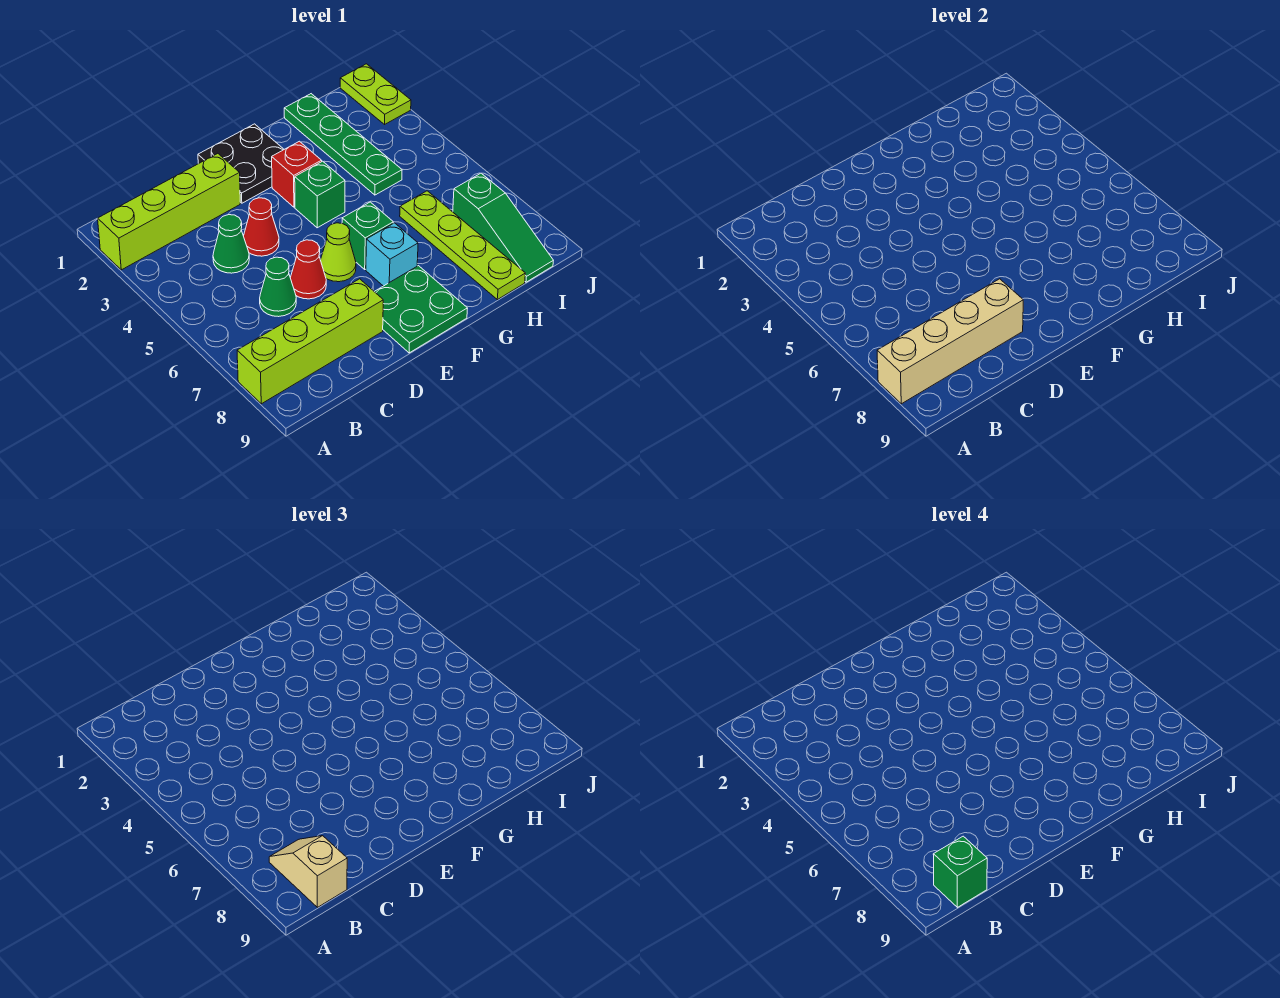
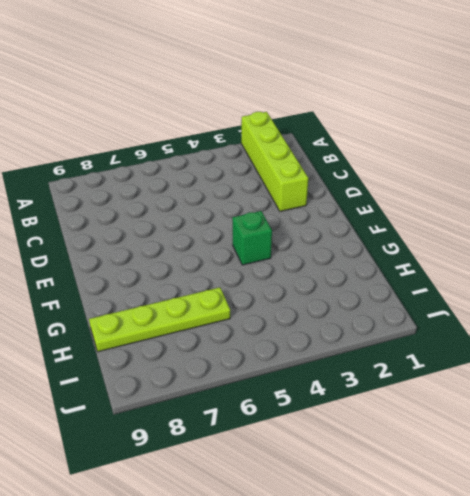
none -> lime brick A8:D8 level 1
none -> green cone C4 level 1
none -> green cone C6 level 1

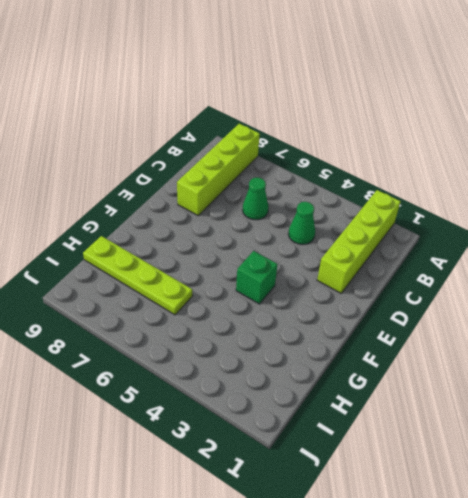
none -> red cone D4 level 1
none -> red cone D6 level 1
none -> black plate E1:F2 level 1

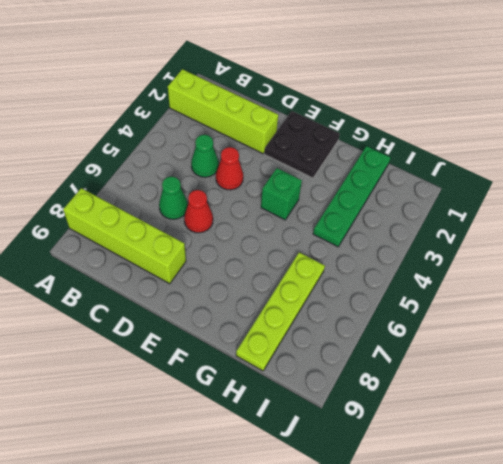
none -> lime cone E6 level 1
none -> green plate E8:F9 level 1
none -> red brick F3 level 1

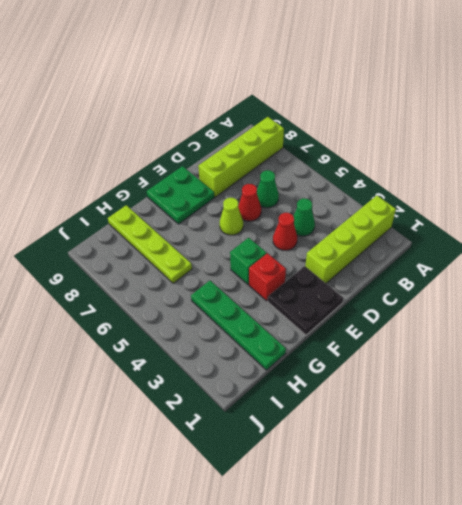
none -> green brick F6 level 1
none -> cyan brick F7 level 1
none -> green slope I7:I9 level 1 top 7

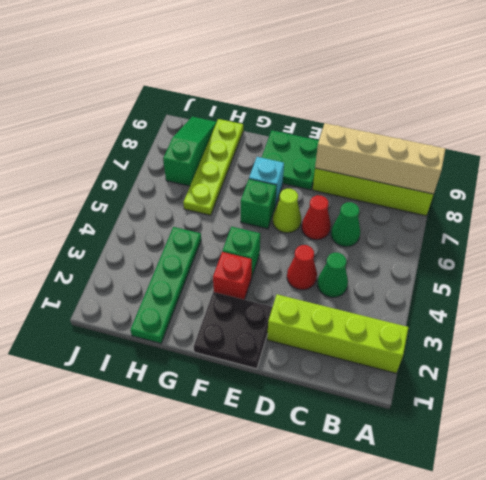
none -> lime plate J1:J2 level 1
none -> tan slope B8:B9 level 3 top 9
none -> green brick B9 level 4

